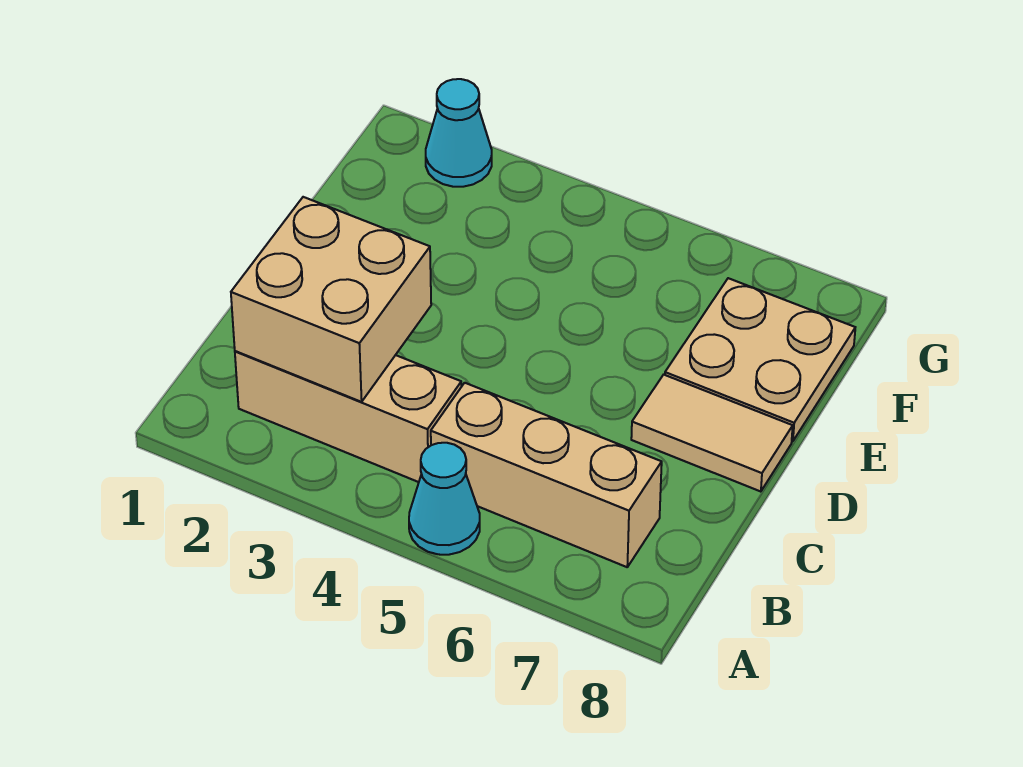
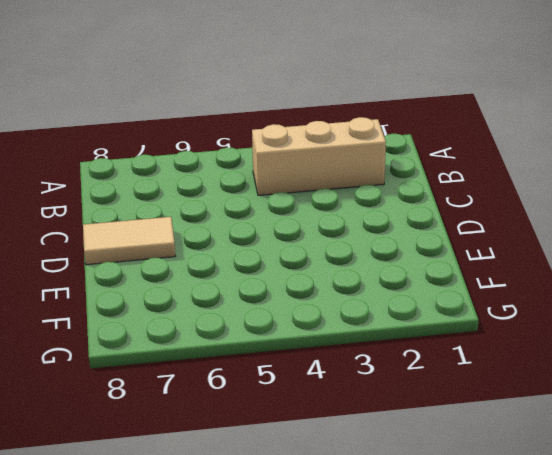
none -> cyan cone A5 level 1
none -> tan brick B5:B7 level 1

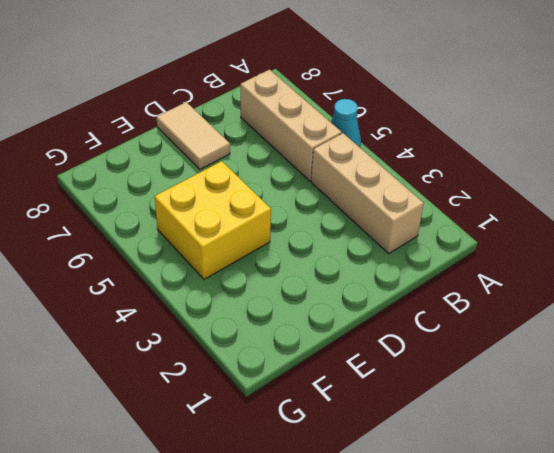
yellow brick E4:F5 level 1 -> none
none -> tan plate E7:F8 level 1
none -> cyan cone G2 level 1

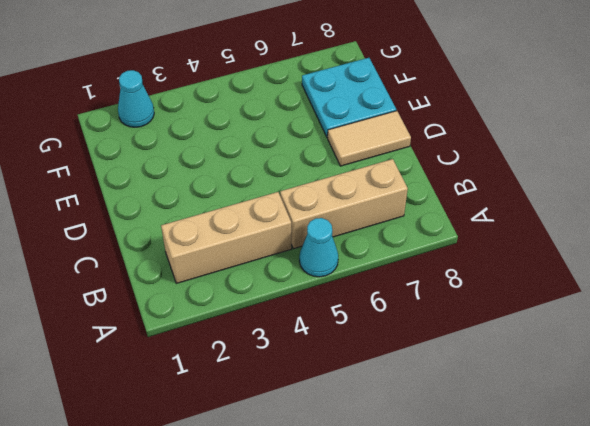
cyan plate E7:F8 level 1 -> tan plate E7:F8 level 1
none -> tan brick B2:C3 level 2

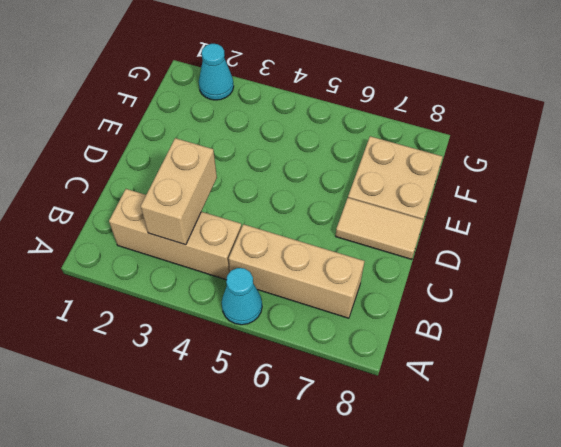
tan brick B3:C3 level 2 -> tan brick B2:C3 level 2

